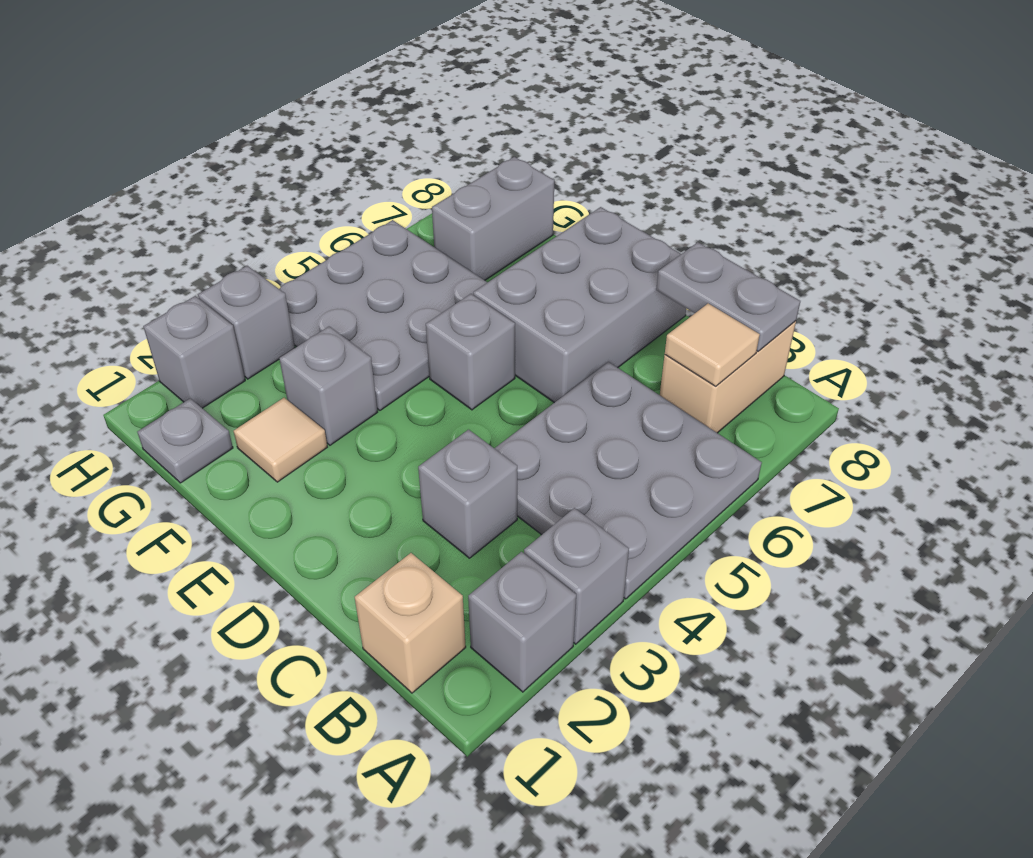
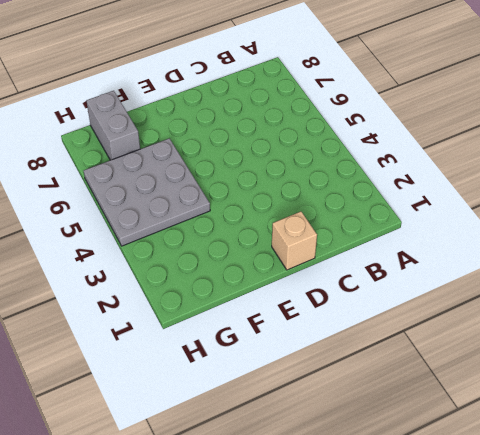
tan brick D1 level 1 -> tan brick B1 level 1
none -> grey brick A2 level 1
none -> grey brick A3 level 1
none -> grey plate A4:C6 level 1

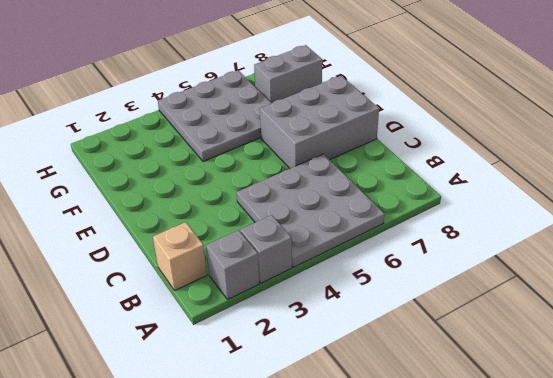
none -> tan brick B7:B8 level 1
none -> grey brick C3 level 1
none -> grey brick E5 level 1

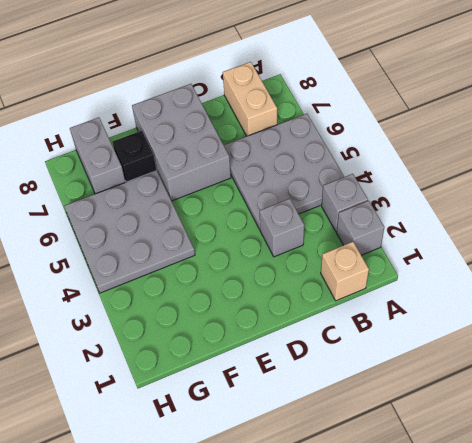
black brick F7 level 1 -> none
none -> grey brick E5 level 1
none -> tan tile F2 level 1
none -> grey brick F3 level 1

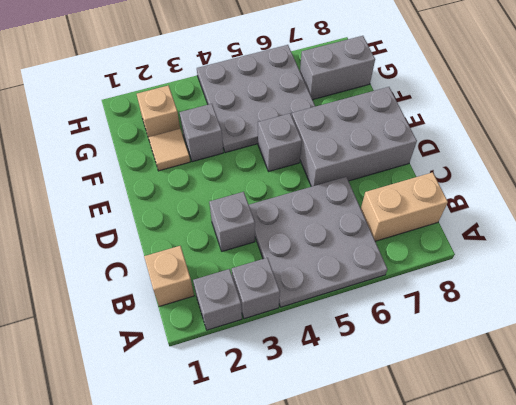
tan brick G2 level 1 -> none
none -> grey plate G1 level 1
none -> grey brick H2 level 1
none -> grey brick H3 level 1

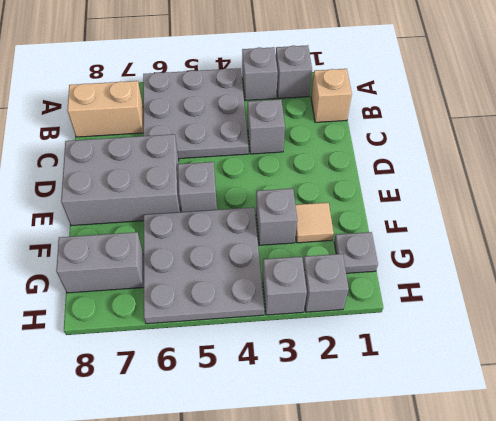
none -> tan tile B7 level 2
none -> grey plate B8:C8 level 2

